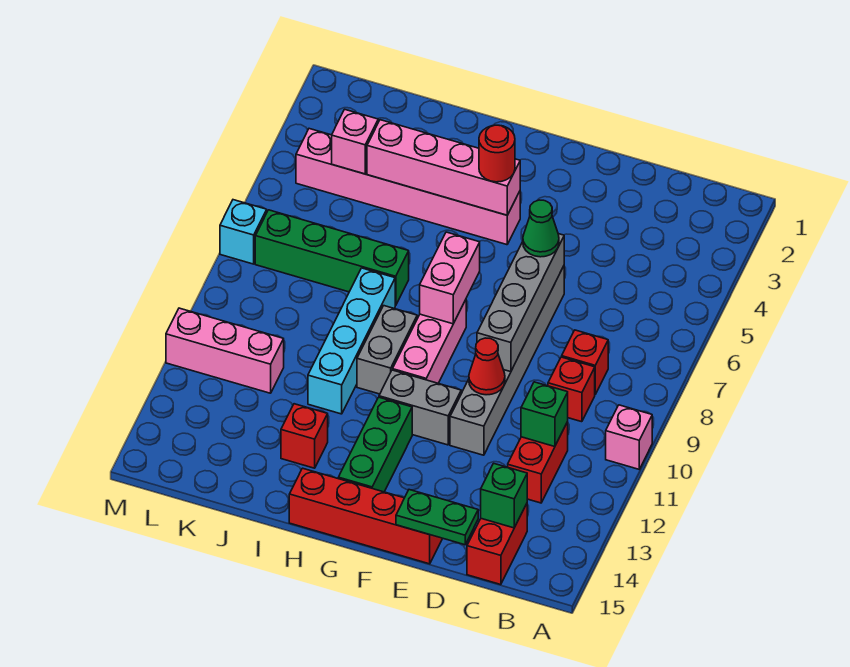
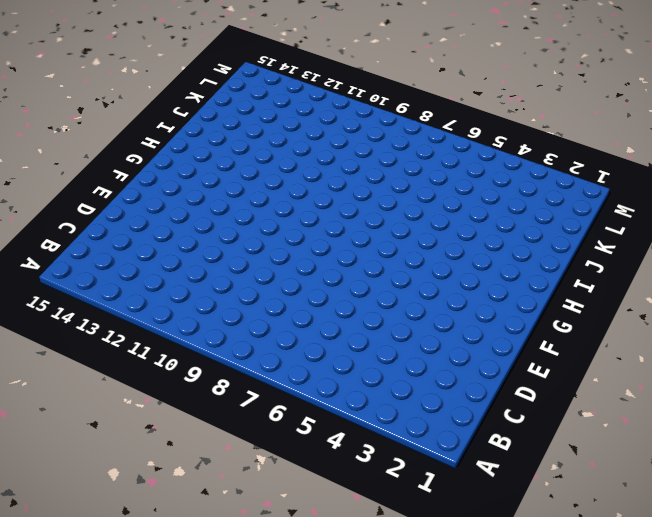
none -> pink brick A10 level 1
none -> red brick C8 level 1
none -> red brick C9 level 1

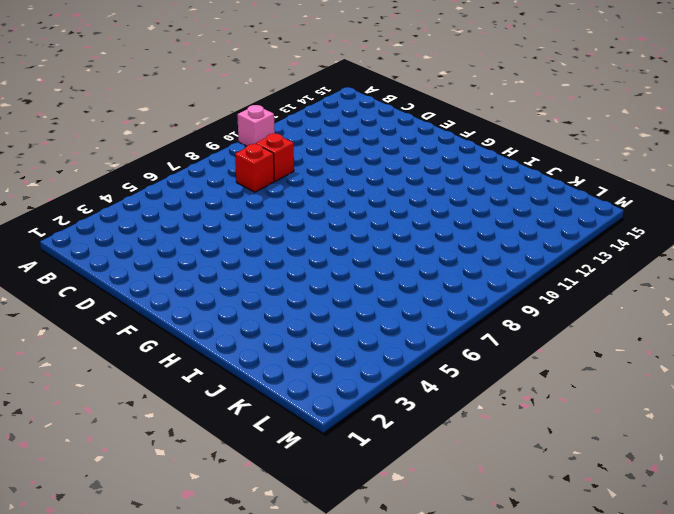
none -> red brick C11:C12 level 1
none -> red brick C14:C15 level 1
none -> grey brick E6:E11 level 1

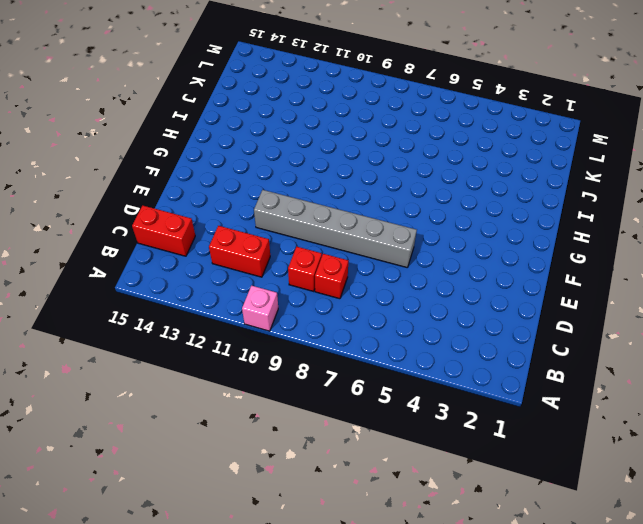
none -> red brick E15:H15 level 1
none -> grey brick F11:G11 level 1
none -> pink brick G4:L4 level 1

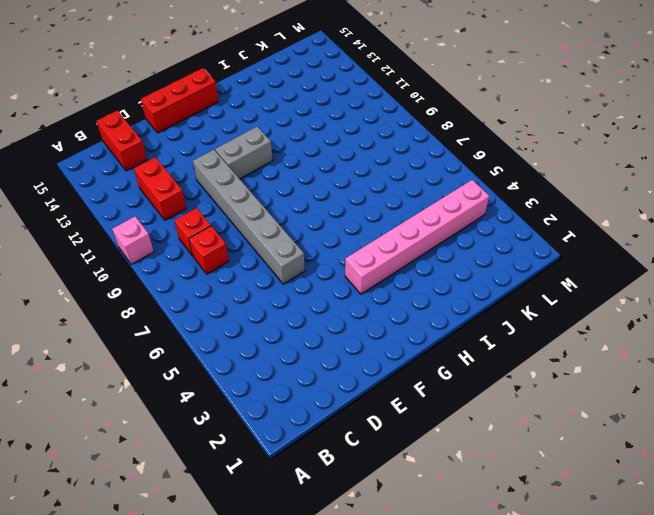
red brick E15:G15 level 1 -> red brick E15:H15 level 1
none -> pink brick G8:G10 level 1
none -> green brick G12:G14 level 1
none -> grey brick H9:H10 level 1

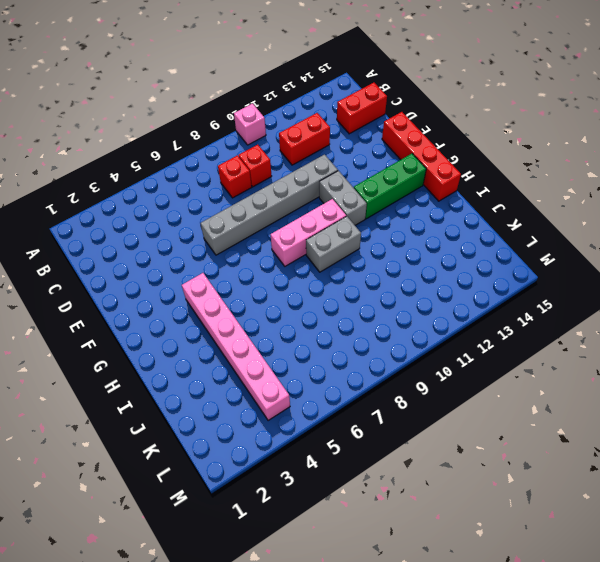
none -> green brick I7:L7 level 1
none -> cyan brick I8:I11 level 1
none -> red brick I13 level 1

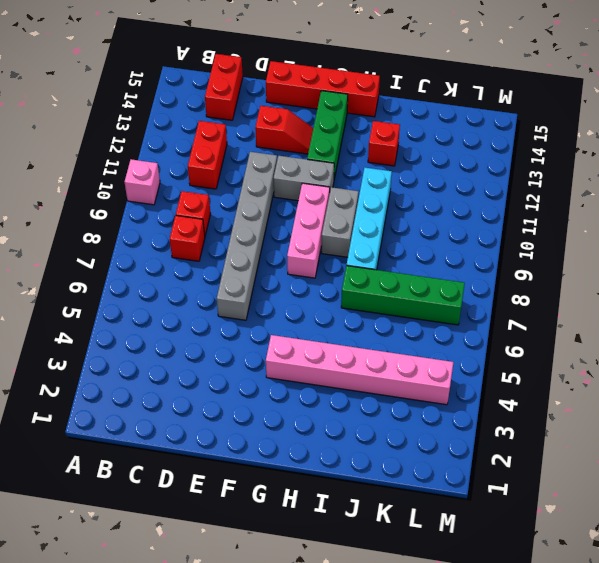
red slope E13:F13 level 1 top E -> none
none -> pink brick K11:M11 level 1
none -> cyan brick M7 level 1
none -> green brick C11 level 2

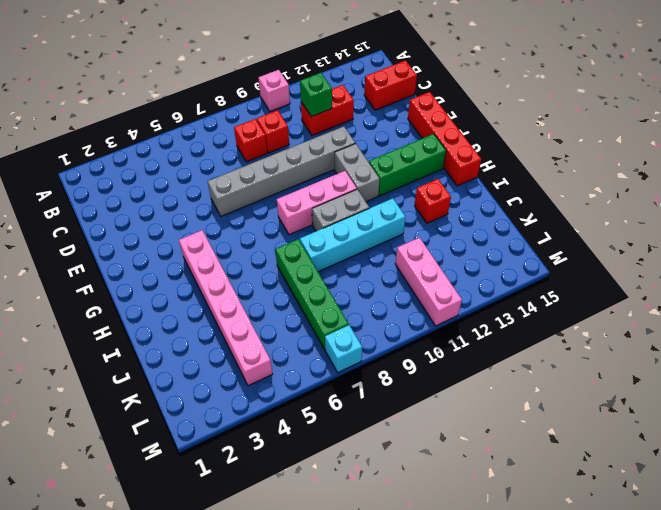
none -> green brick C14 level 2
none -> green plate D15:E15 level 2
none -> grey brick E6:E9 level 2

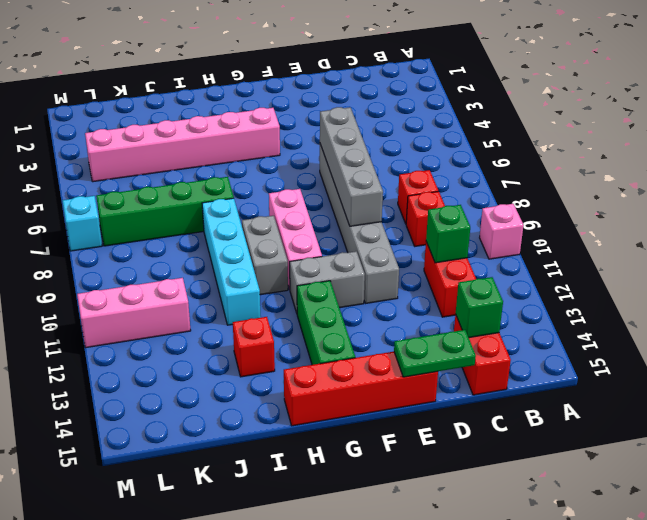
none -> red cone E10 level 2
none -> pink brick G4:J4 level 2
none -> pink brick G7:G8 level 2

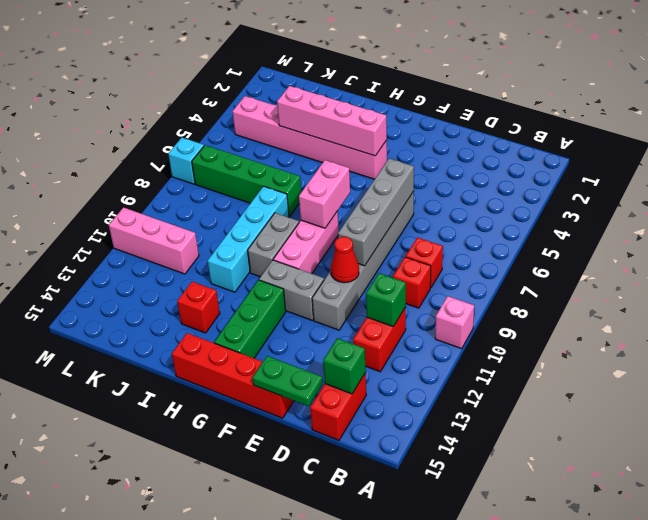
none -> pink brick K4 level 2
none -> green cone E6 level 3
none -> red round brick G4 level 3

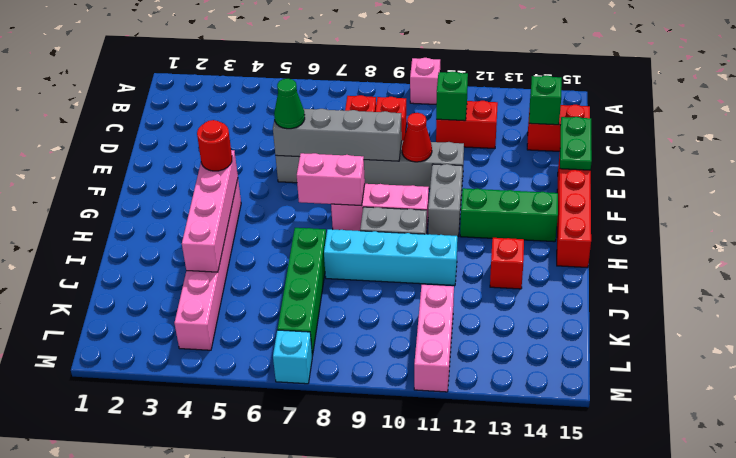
none -> pink brick K4 level 2

